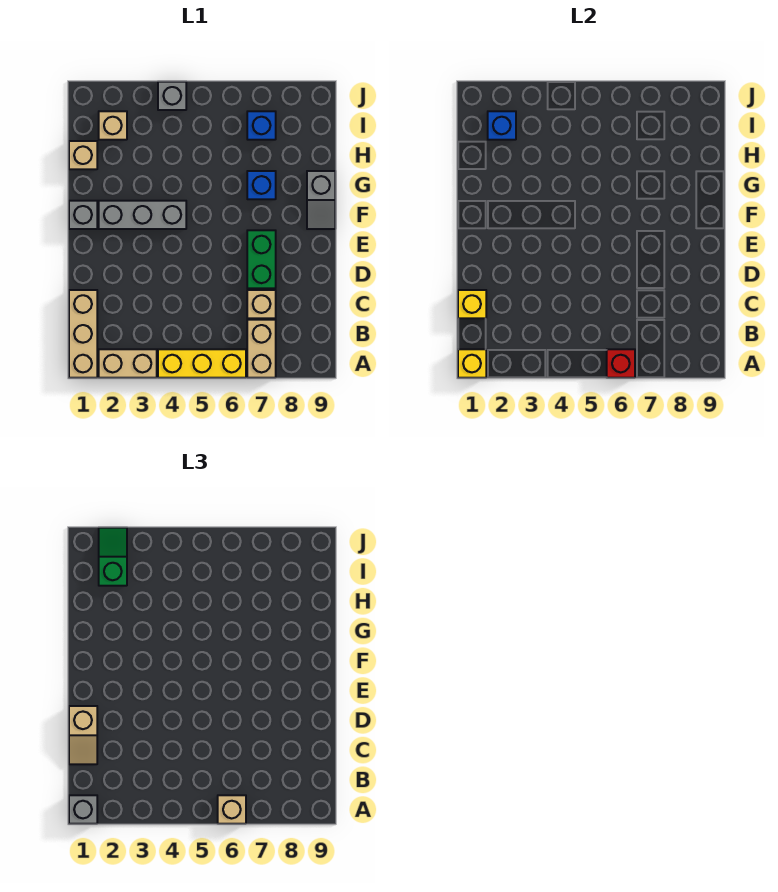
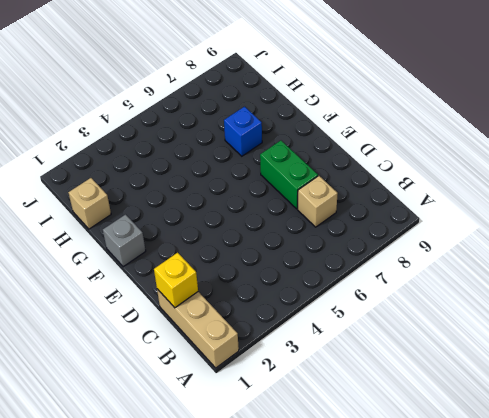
none -> tan brick A2:A3 level 1
none -> yellow brick A4:A6 level 1
none -> tan brick A7:B7 level 1

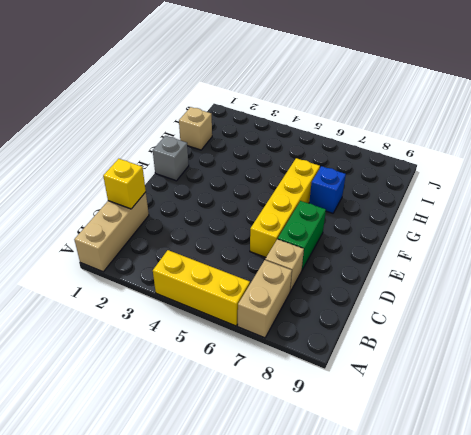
yellow brick D6:G6 level 1 -> none
none -> tan brick A2:A3 level 1
none -> grey brick F2:F4 level 1
none -> grey slope F9:G9 level 1 top G

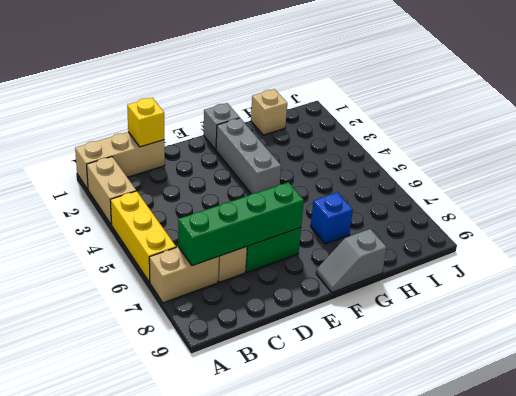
green brick B7:E7 level 2 -> none
none -> tan brick I2 level 1
none -> blue brick I7 level 1
none -> grey brick J4 level 1

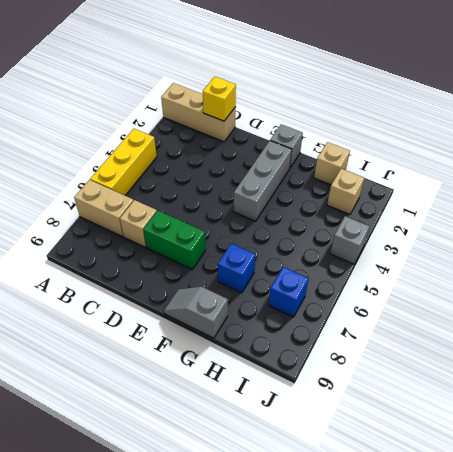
none -> tan brick A2:A3 level 1
none -> yellow brick A1 level 2
none -> red brick A6 level 2

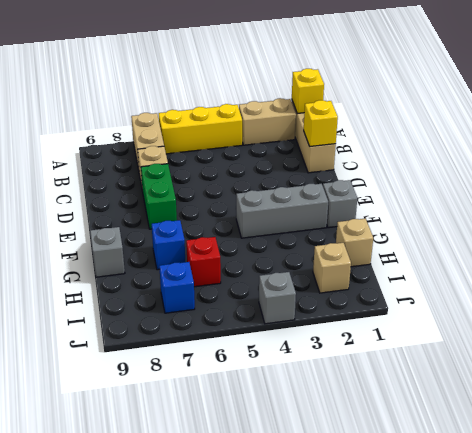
red brick H6 level 1 -> red brick A6 level 2
none -> blue brick I2 level 2
none -> grey brick A1 level 3
none -> tan brick A6 level 3

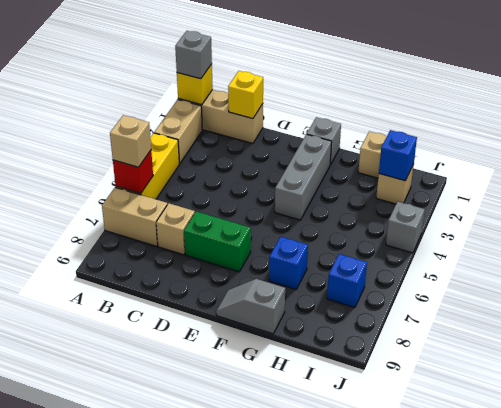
none -> tan slope C1:D1 level 3 top D
none -> green slope I2:J2 level 3 top I

